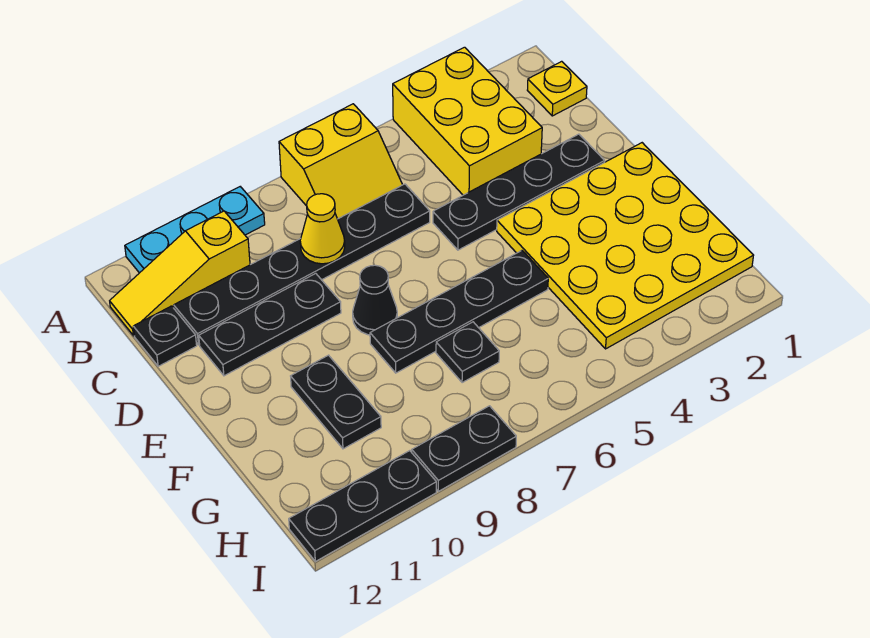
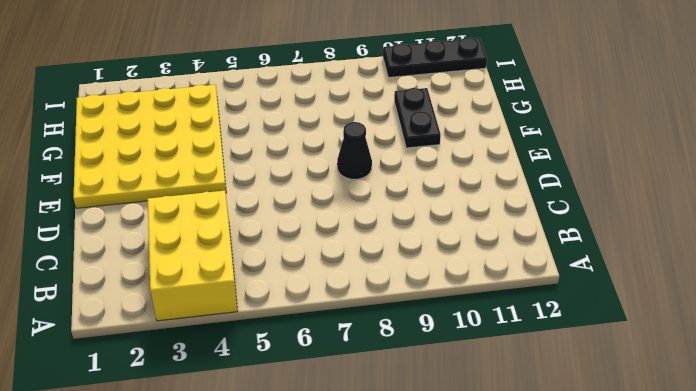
none -> yellow slope A6:B7 level 1 top A
none -> cyan plate A9:A11 level 1
none -> yellow plate B1 level 1

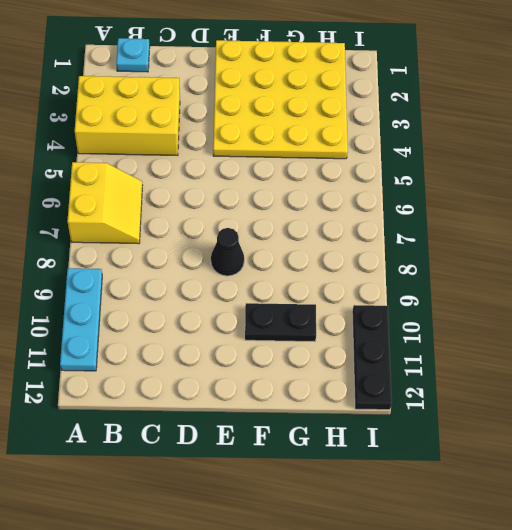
cyan plate B1 level 1 -> yellow plate B1 level 1
none -> yellow slope B10:B12 level 1 top 10
none -> black plate C6:C11 level 1
none -> black plate C12 level 1

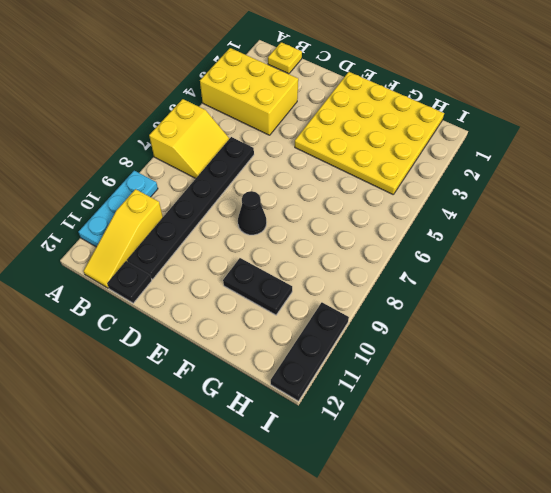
none -> black plate D2:D5 level 1
none -> black plate D9:D11 level 1
none -> black plate F5:F8 level 1

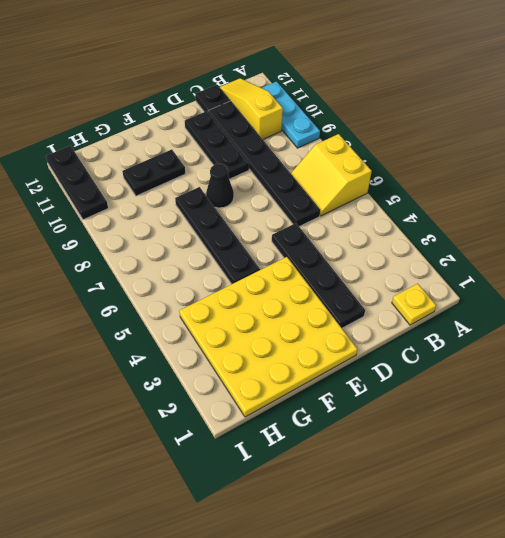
none -> yellow brick A3:C4 level 1
none -> black plate G7 level 1
none -> black plate I8:I9 level 1

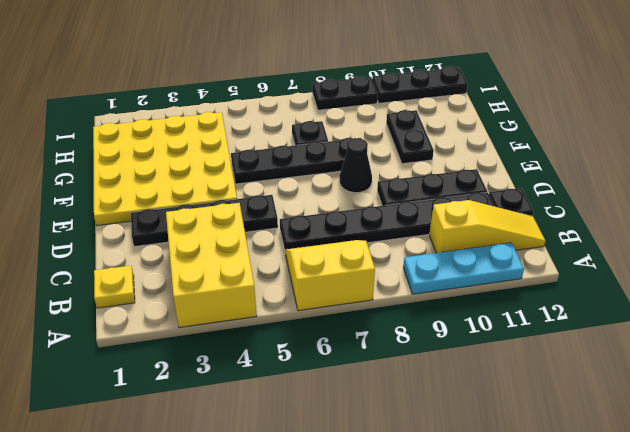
none -> yellow cone C8 level 2

